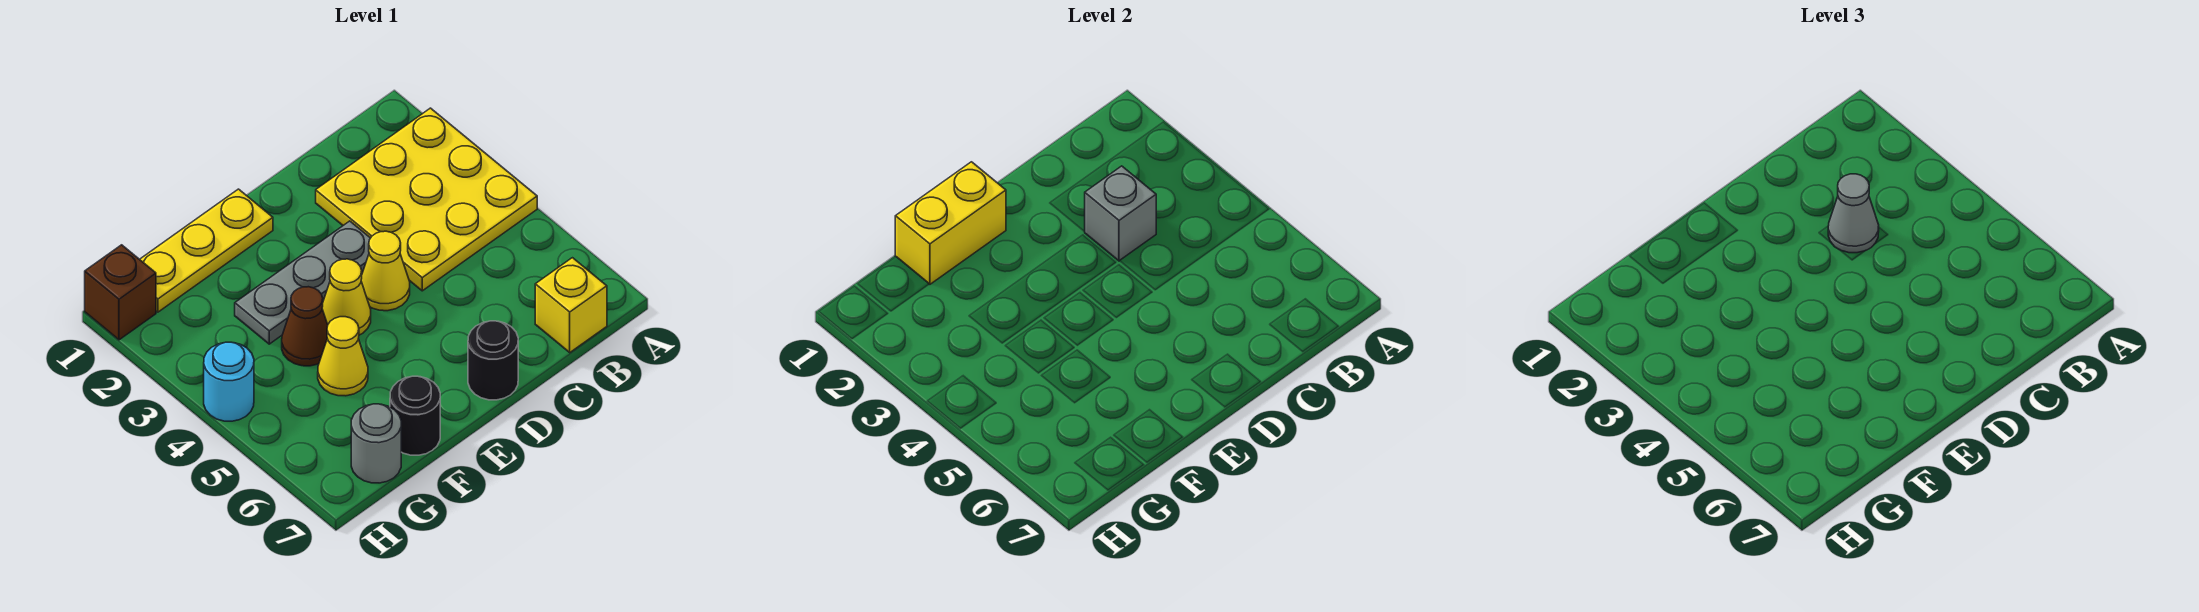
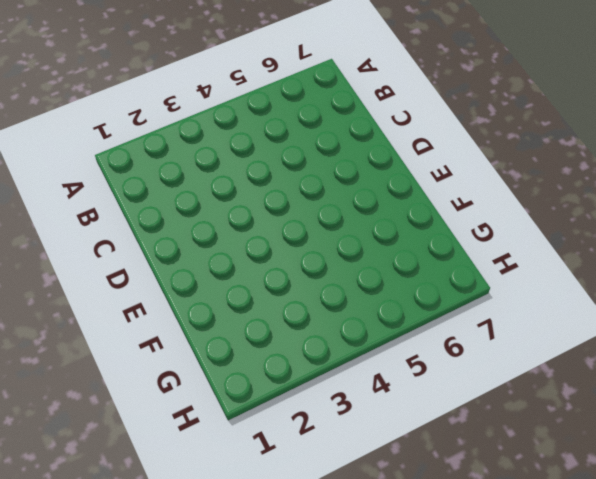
none -> yellow plate A2:C4 level 1
none -> yellow brick B7 level 1
none -> grey plate D3:F3 level 1

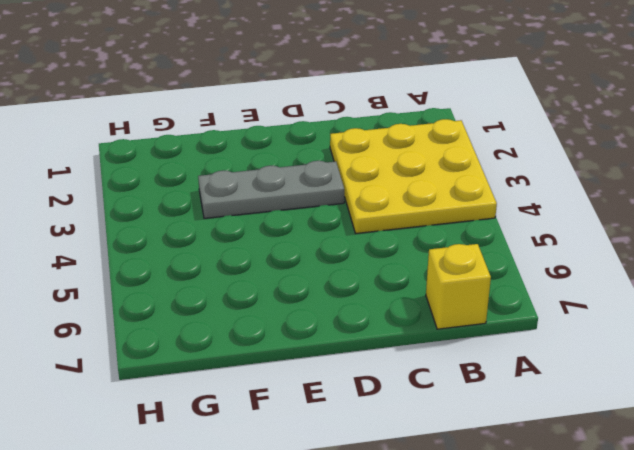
none -> yellow cone D4 level 1
none -> black round brick D7 level 1
none -> yellow plate E1:G1 level 1

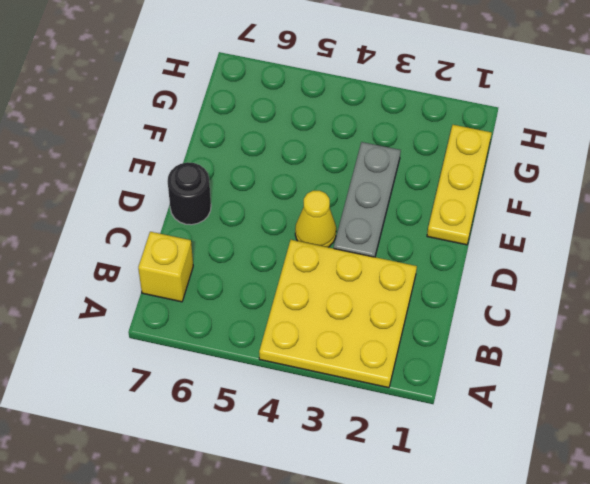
none -> yellow cone E4 level 1
none -> brown cone F4 level 1
none -> yellow cone F5 level 1

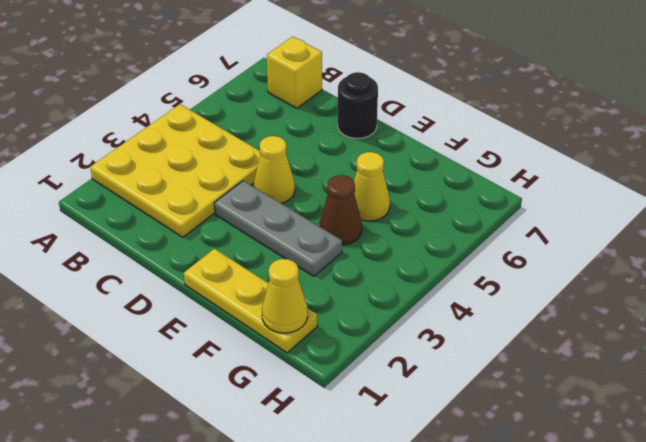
yellow cone G1 level 2 -> yellow cone E4 level 1
none -> black round brick F7 level 1
none -> grey round brick G7 level 1
none -> brown brick H1 level 1

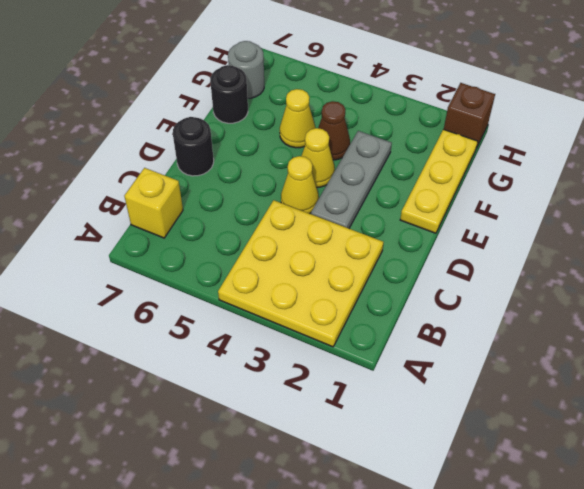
none -> cyan round brick H4 level 1
none -> grey brick C3 level 2
none -> yellow brick E1:F1 level 2

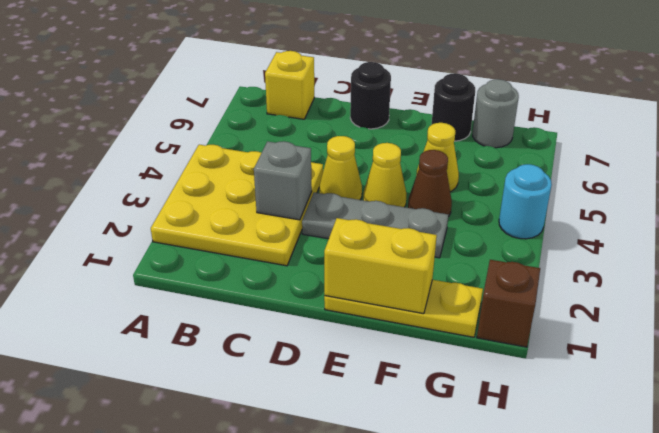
none -> grey cone C3 level 3

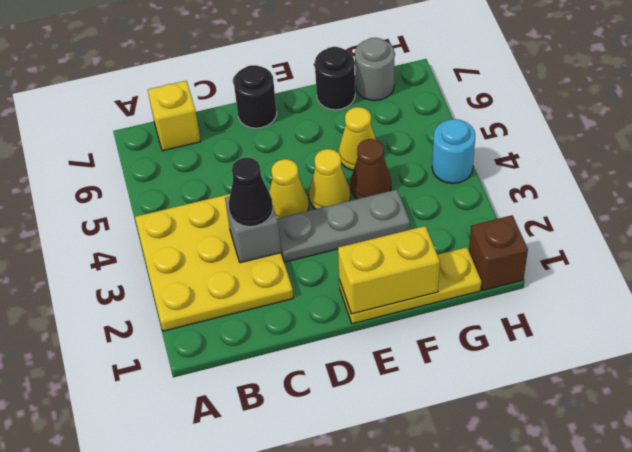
black cone C3 level 3 -> grey cone C3 level 3

